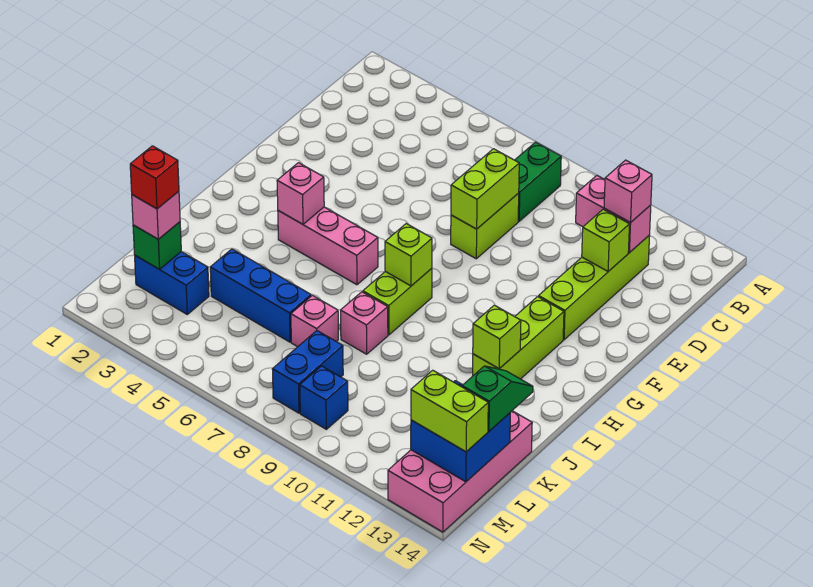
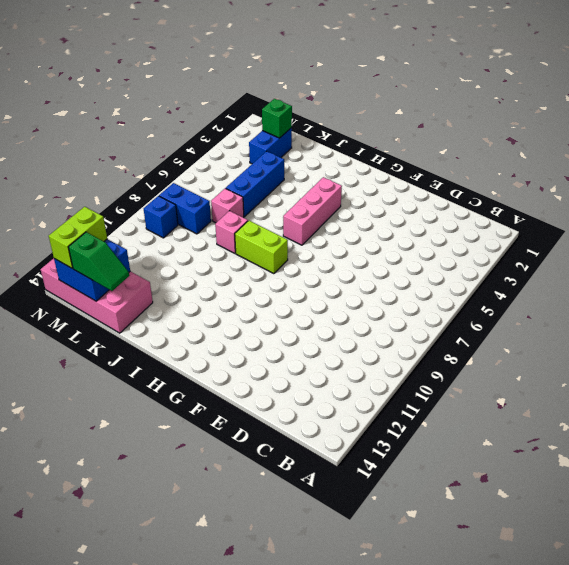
none -> green brick B8:C8 level 1
none -> lime brick C12:F12 level 1
none -> lime brick D8:E8 level 1

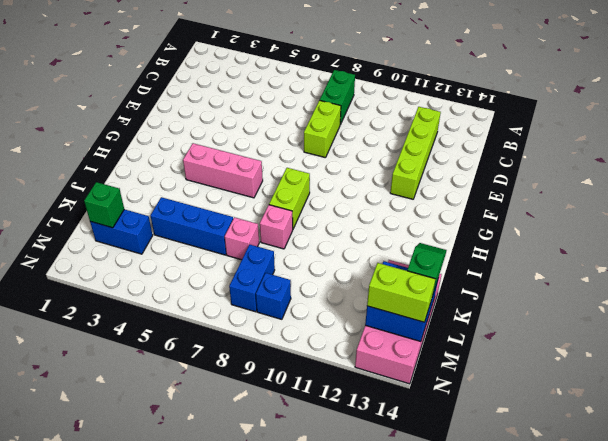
none -> lime brick G12:I12 level 1
none -> pink brick C11:C12 level 2
none -> lime brick D8:E8 level 2

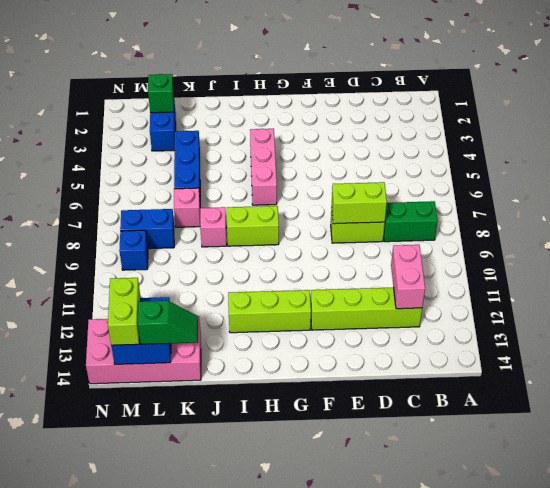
none -> lime brick D12 level 2
none -> pink brick H4 level 2
none -> lime brick H8 level 2

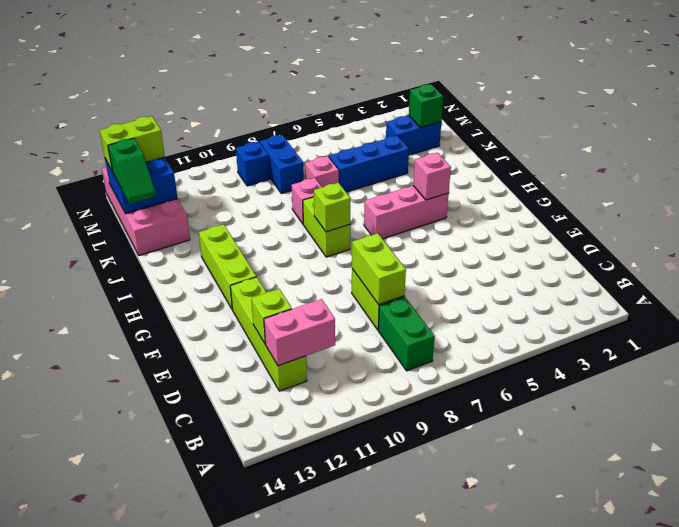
none -> lime brick I12 level 2
none -> pink brick C12 level 3
none -> pink brick L2 level 3

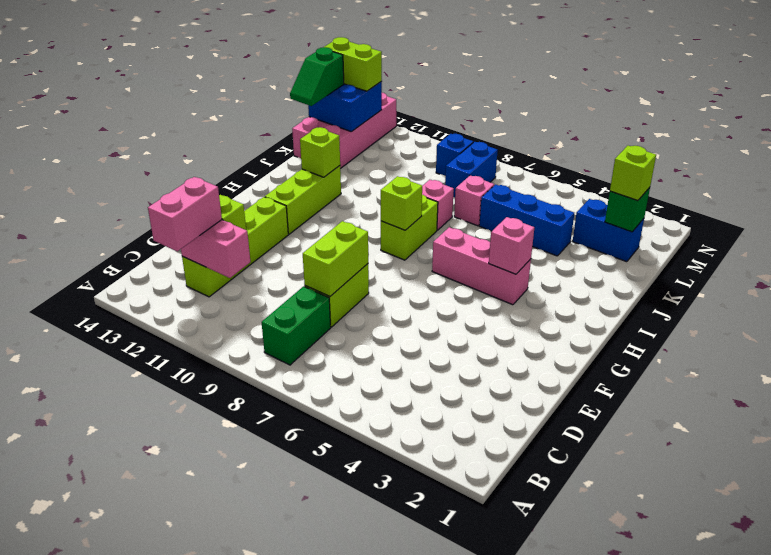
pink brick B12:C12 level 3 -> pink brick C12 level 3
lime brick L2 level 3 -> pink brick L2 level 3
none -> red brick L2 level 4

